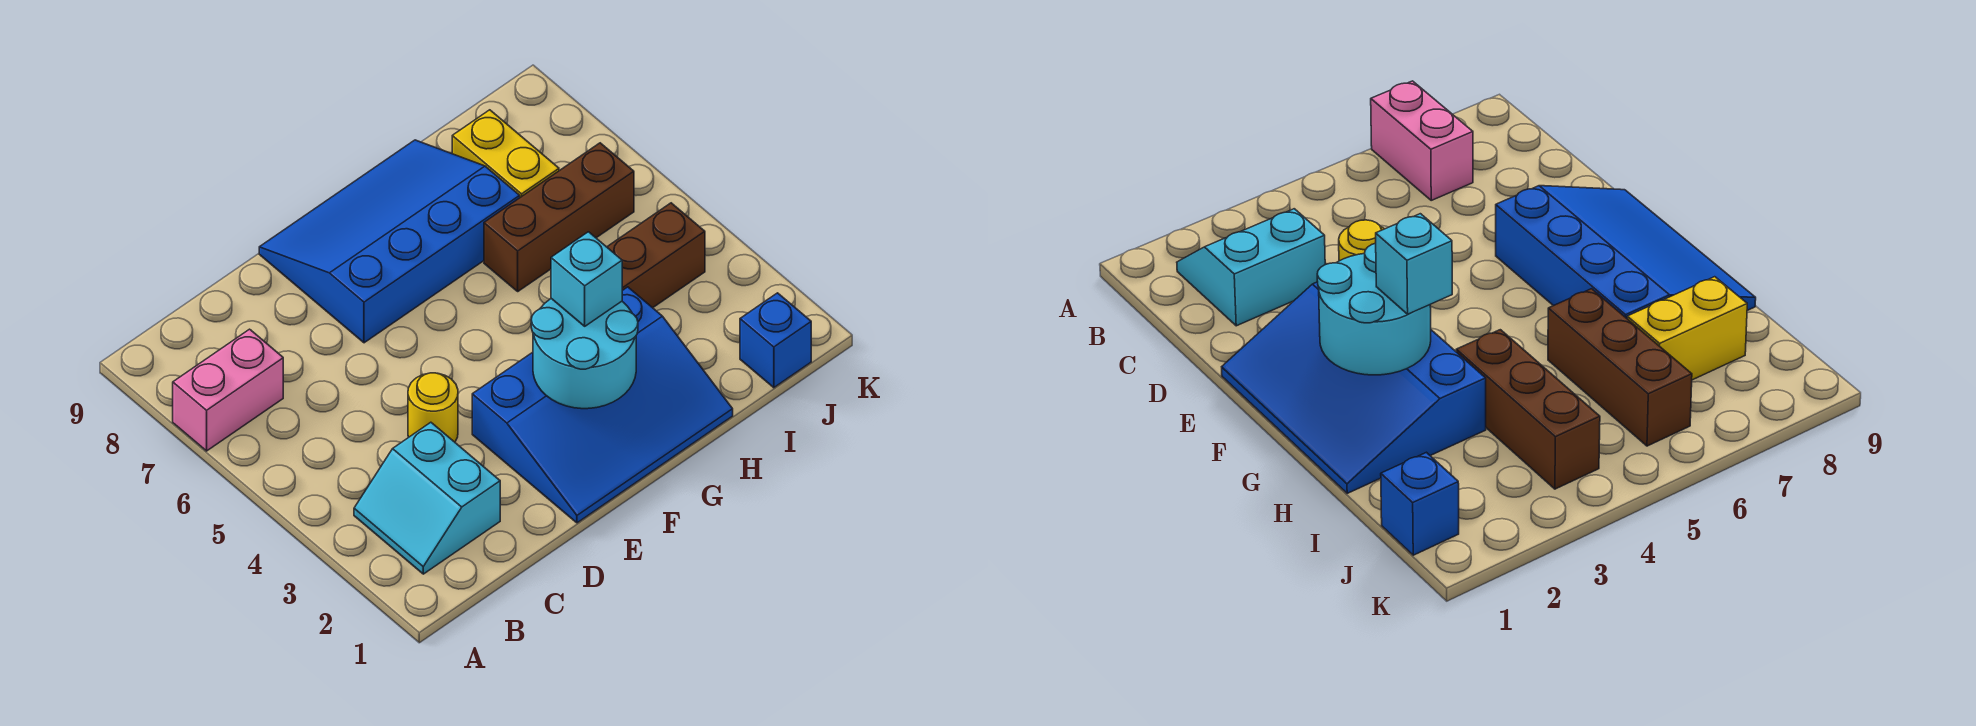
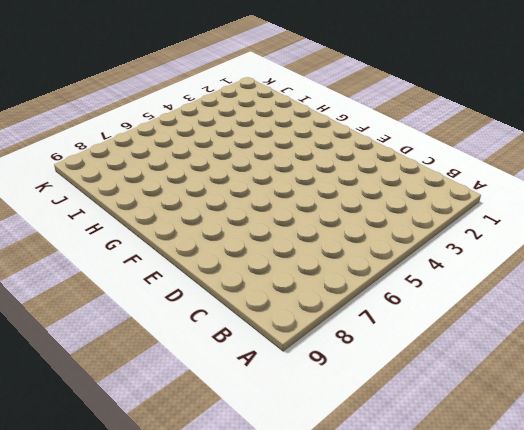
none -> pink brick A7:B7 level 1
none -> cyan slope B2:C3 level 1 top C

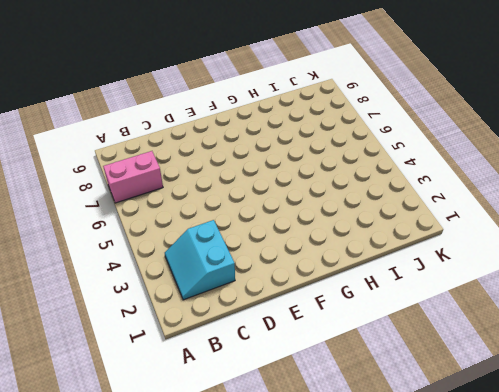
none -> yellow round brick D4 level 1
none -> blue slope E1:H3 level 1 top 3

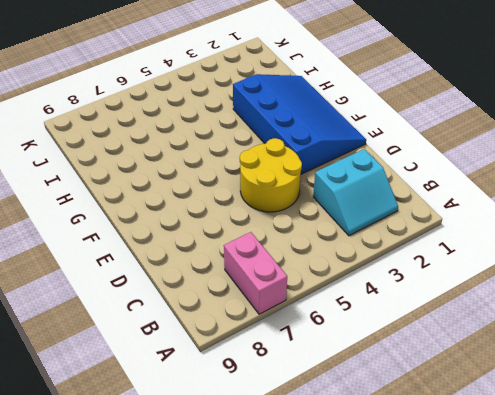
yellow round brick D4:E5 level 1 -> yellow round brick D4 level 1
none -> blue slope E7:H9 level 1 top 7
none -> brown brick H4:J4 level 1

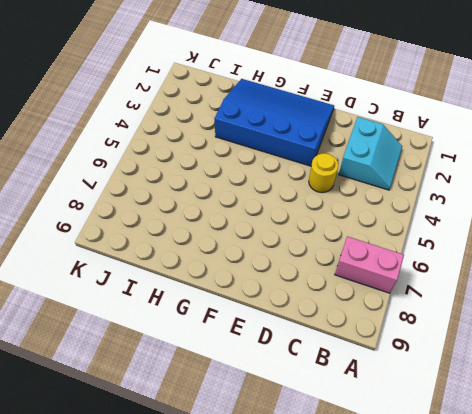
none -> blue slope E7:H9 level 1 top 7
none -> brown brick H4:J4 level 1

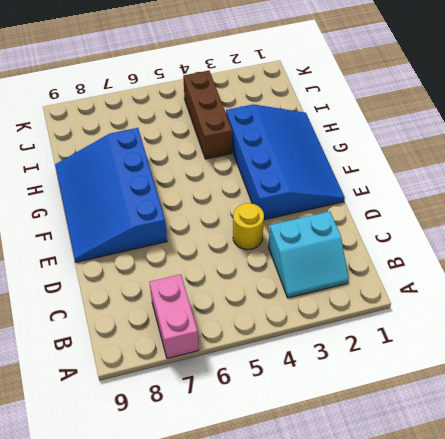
none -> brown brick H6:J6 level 1
none -> yellow brick I7:I8 level 1

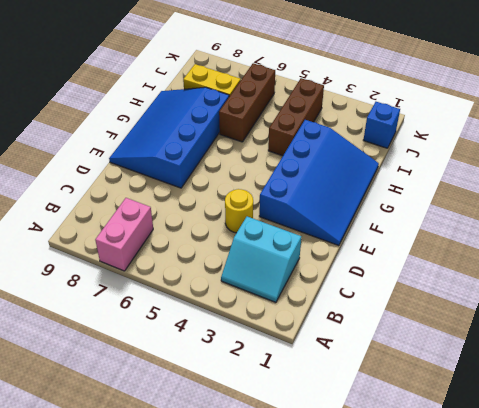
none -> cyan round brick F2:G3 level 2
none -> cyan brick G3 level 3

